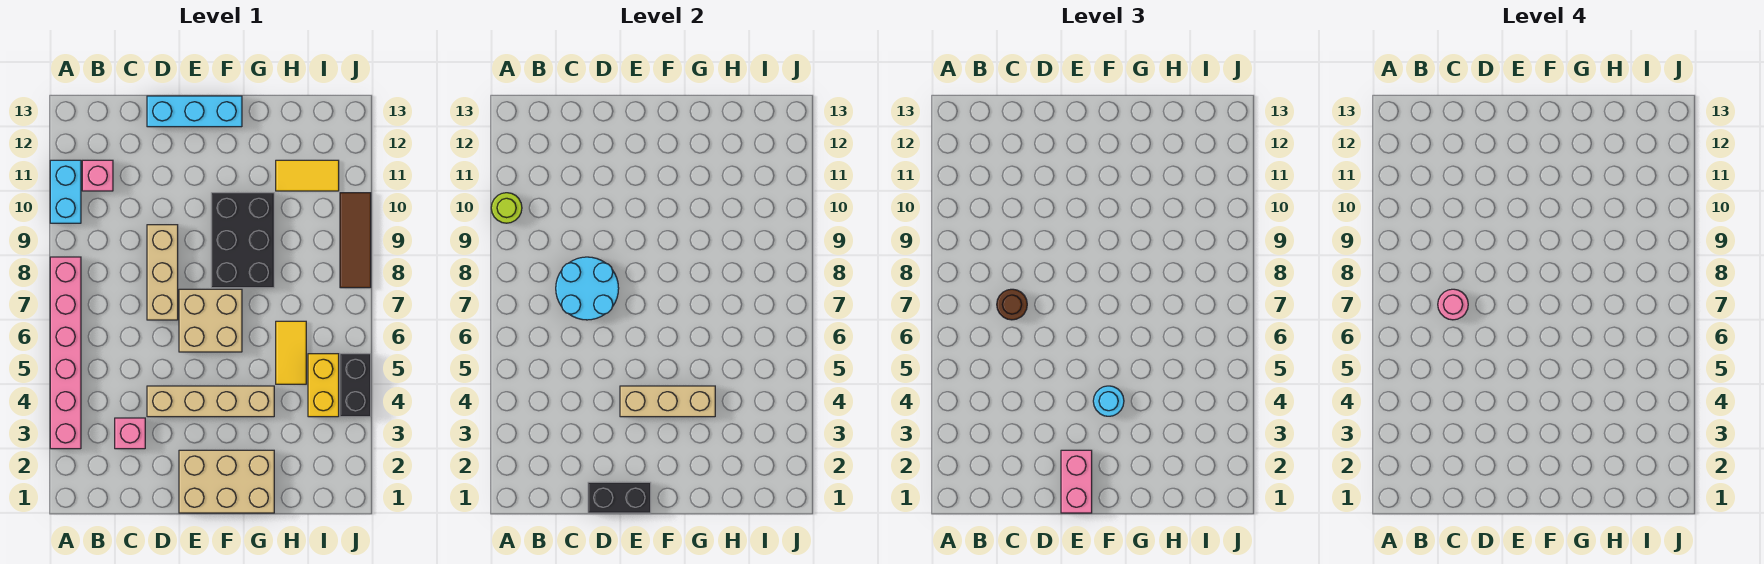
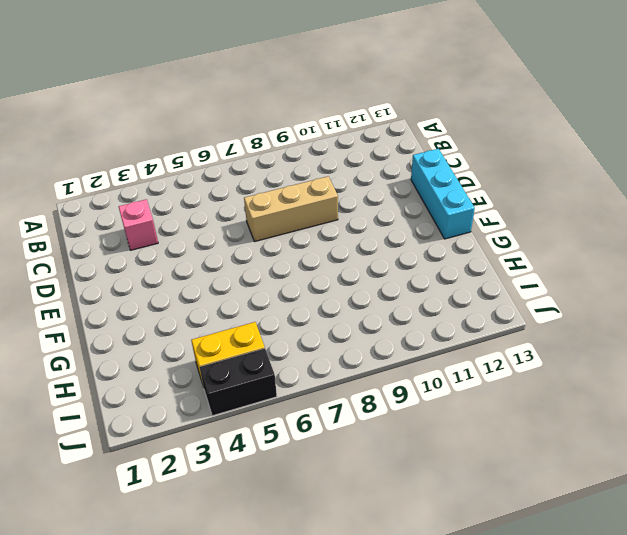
none -> pink brick A3:A8 level 1
none -> cyan brick A10:A11 level 1
none -> pink brick B11 level 1

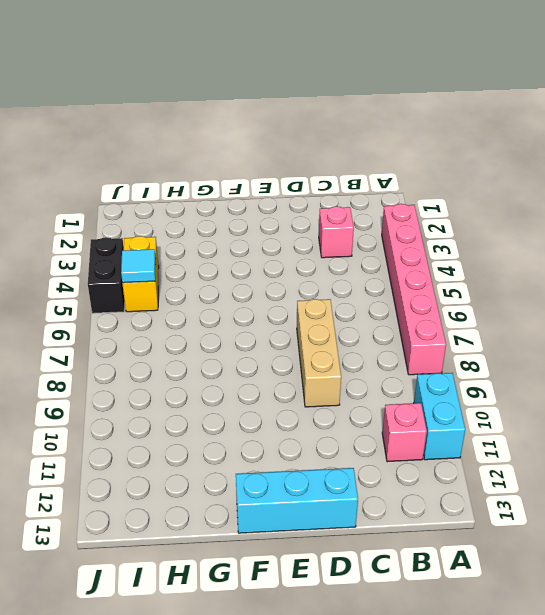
cyan tile I5 level 2 -> none
none -> tan brick D4:G4 level 1
none -> tan brick E1:G2 level 1
none -> tan brick E6:F7 level 1

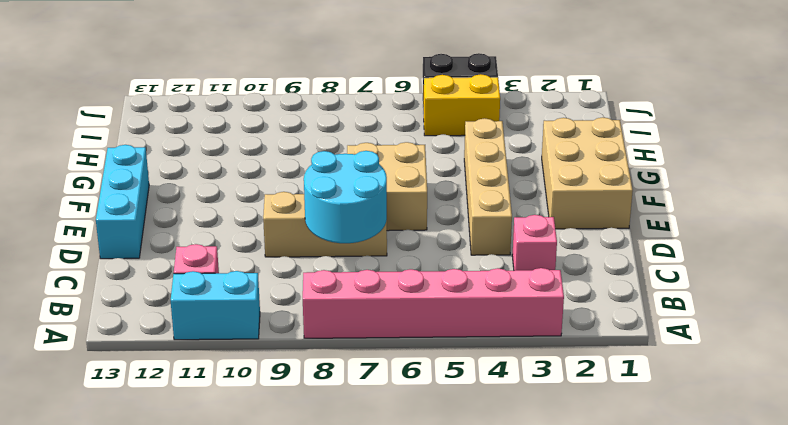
none -> black brick F8:G10 level 1
none -> yellow tile H5:H6 level 1
none -> yellow tile H11:I11 level 1

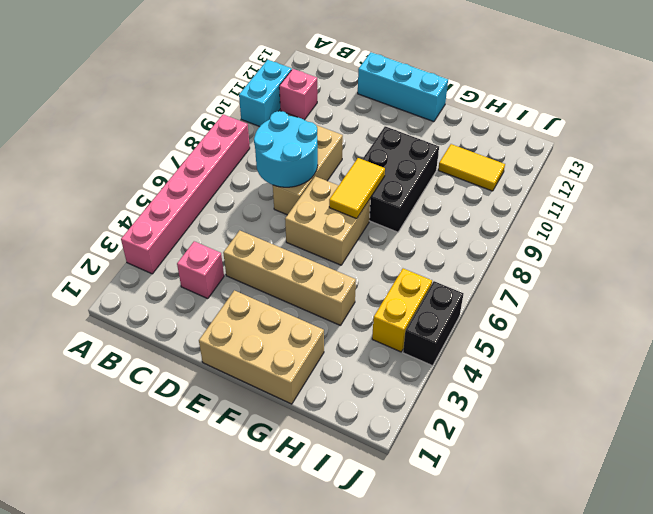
yellow tile F7:F8 level 2 -> yellow tile H5:H6 level 1
none -> brown tile J8:J10 level 1
none -> lime round brick A10 level 2
none -> black brick D1:E1 level 2

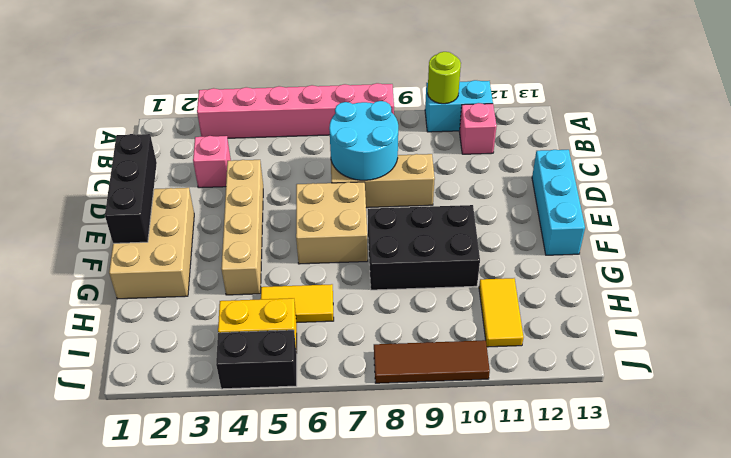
black brick D1:F1 level 2 -> black brick D1:E1 level 2
none -> tan brick E4:G4 level 2
none -> brown round brick C7 level 3
none -> pink brick E1:E2 level 3

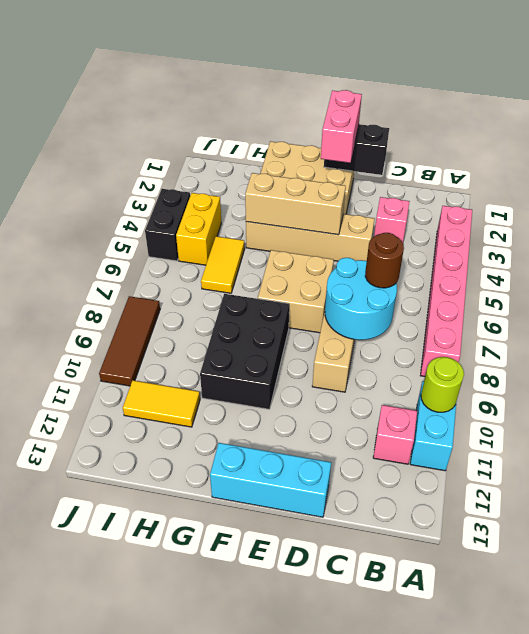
none -> cyan round brick F4 level 3
none -> pink round brick C7 level 4

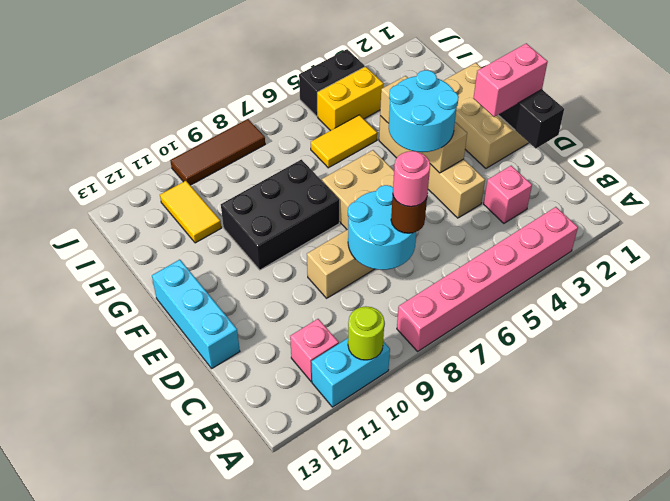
cyan round brick E4:F5 level 3 -> cyan round brick F4 level 3

